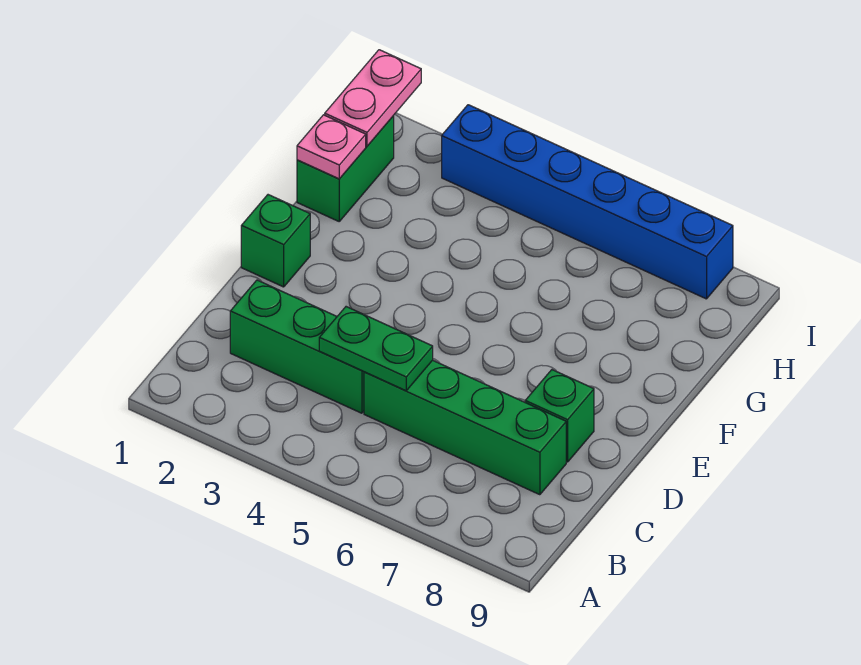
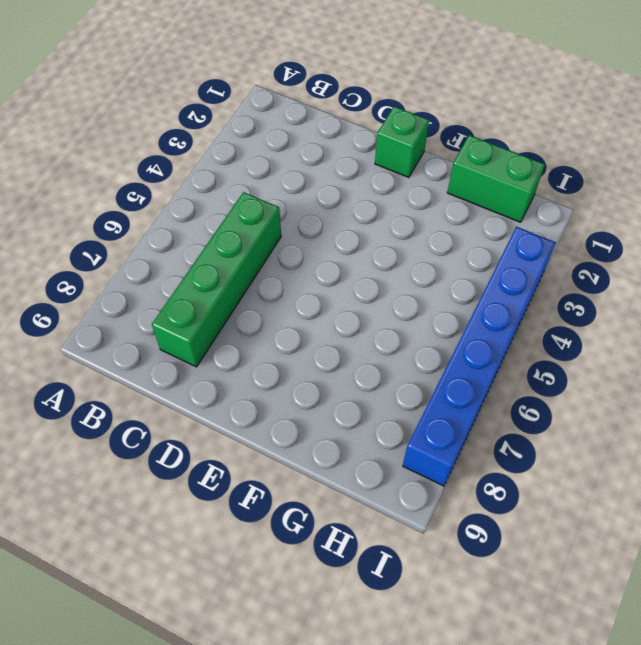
none -> green brick C2:C4 level 1
none -> green brick D8 level 1

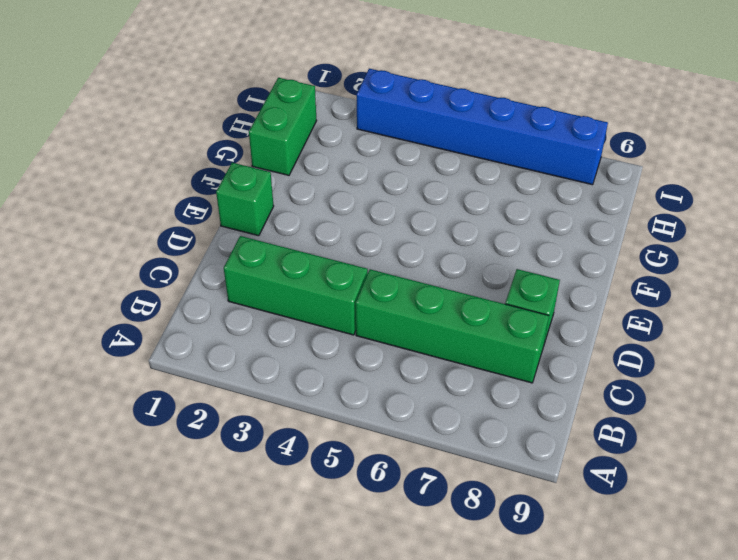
none -> green plate C4:C5 level 2
none -> pink plate G1 level 2

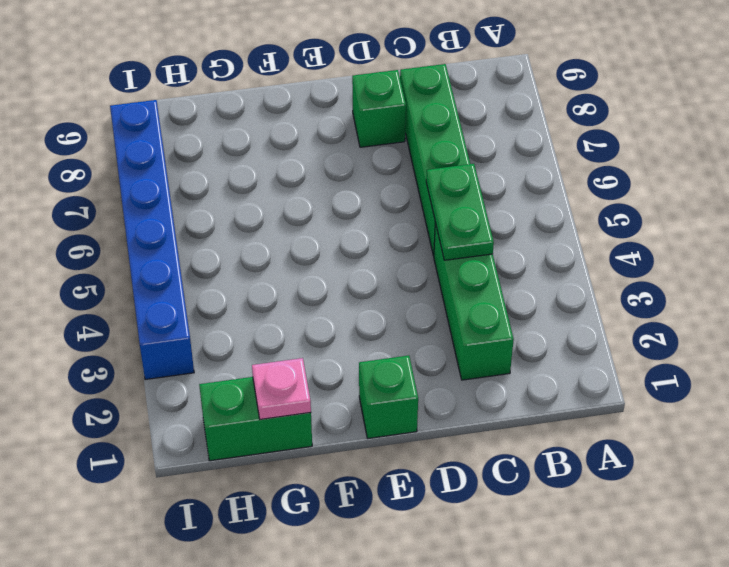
none -> pink plate H1:I1 level 2

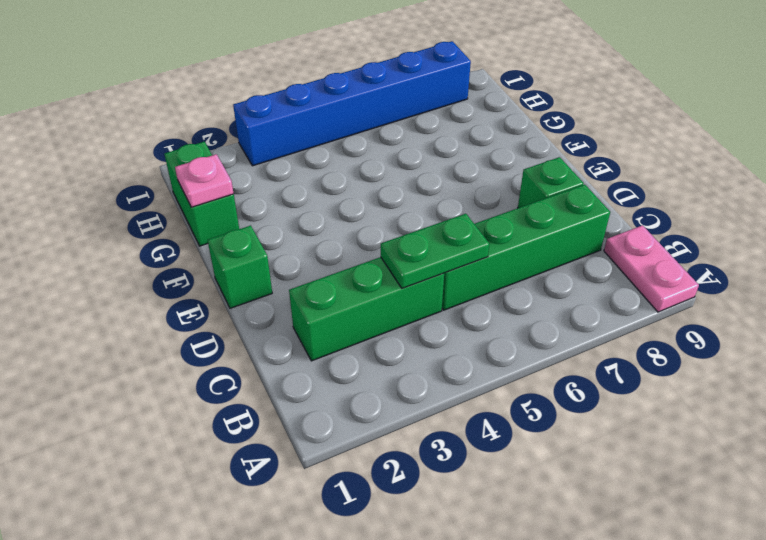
pink plate A9:B9 level 1 -> pink plate H1:I1 level 2

